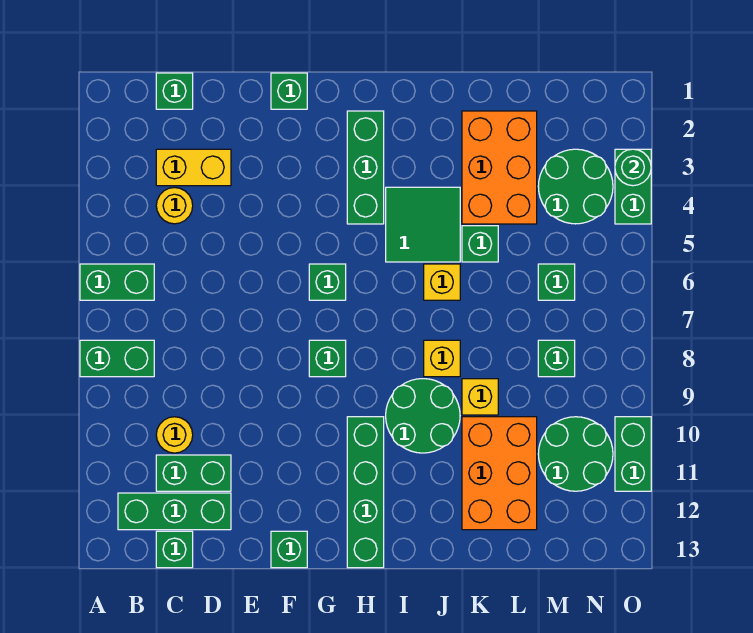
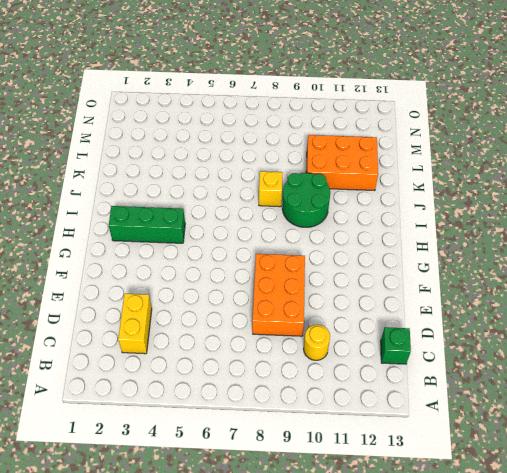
orange brick D8:F9 level 1 -> orange brick K2:L4 level 1
none -> green brick A6:B6 level 1
none -> green brick A8:B8 level 1
none -> green brick B12:D12 level 1
none -> green brick C1 level 1

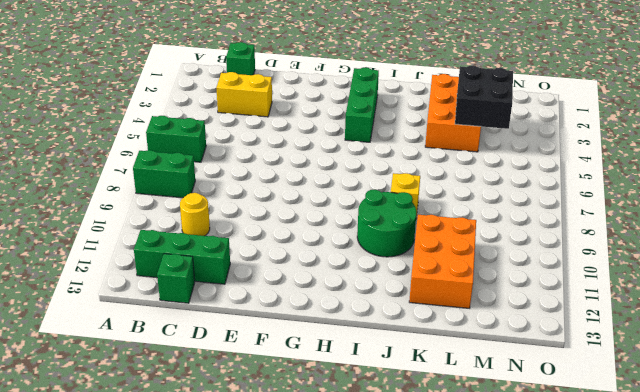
black brick L3:M4 level 2 -> none
none -> yellow round brick C4 level 1
none -> green brick C11:D11 level 1
none -> green brick F1 level 1
none -> green brick F13 level 1

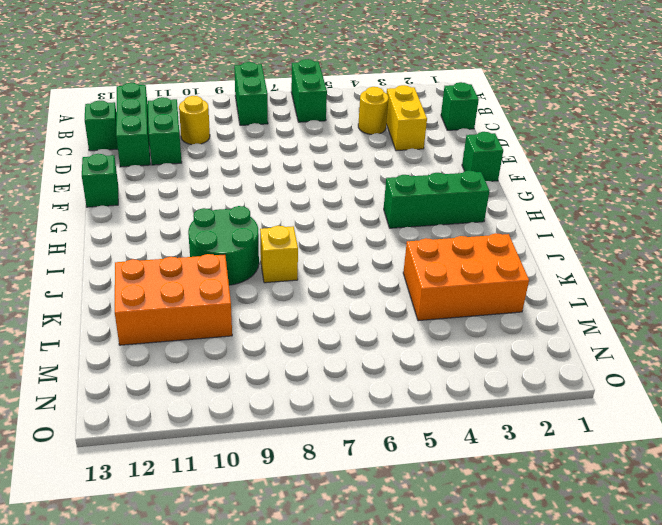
none -> green brick G6 level 1
none -> green brick G8 level 1
none -> green brick H10:H13 level 1
none -> green tile I4:J5 level 1

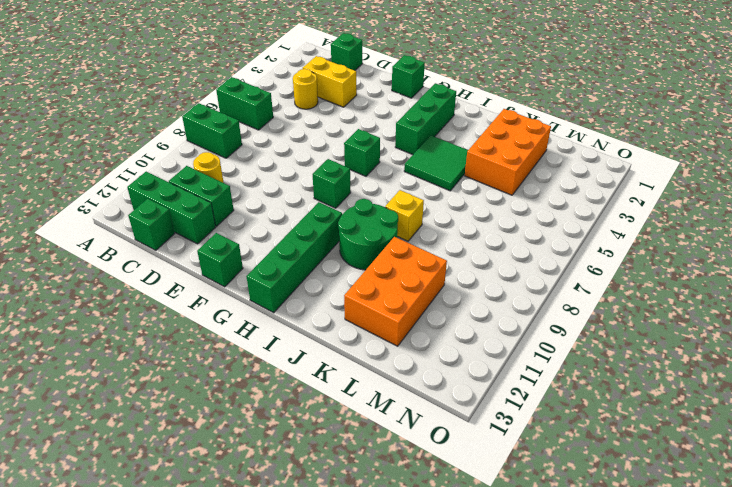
none -> yellow brick J6 level 1
none -> green brick K5 level 1
none -> yellow brick K9 level 1
none -> green round brick M3:N4 level 1

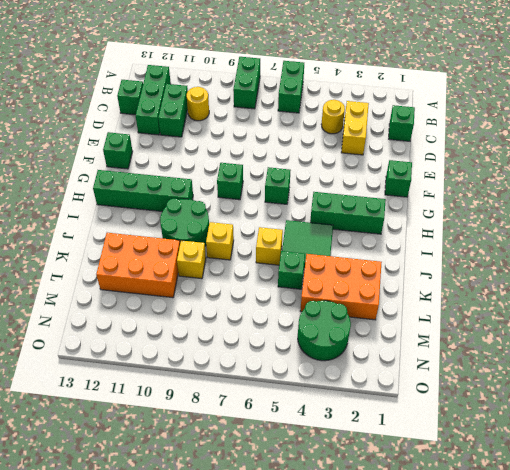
none -> green brick M6 level 1
none -> green brick M8 level 1
none -> green round brick M10:N11 level 1
none -> green brick O3:O4 level 1

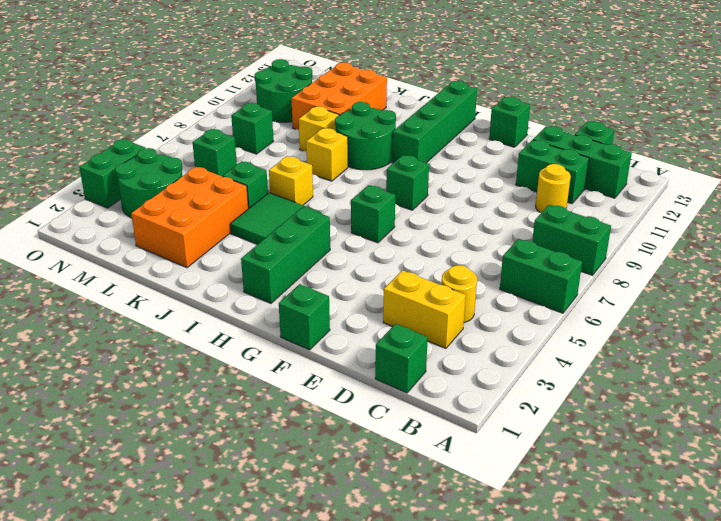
none -> green brick O10:O11 level 1
none -> green round brick O3 level 2

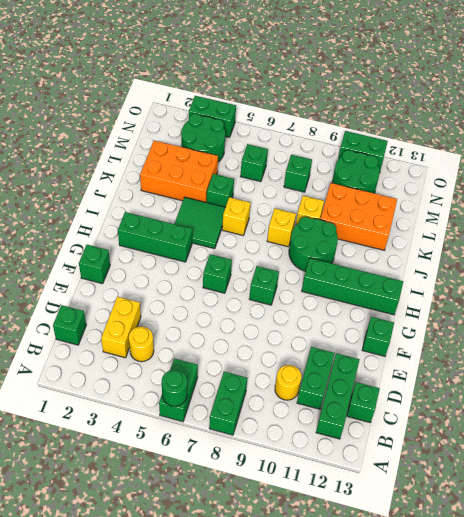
green round brick A6 level 2 -> green round brick O3 level 2

